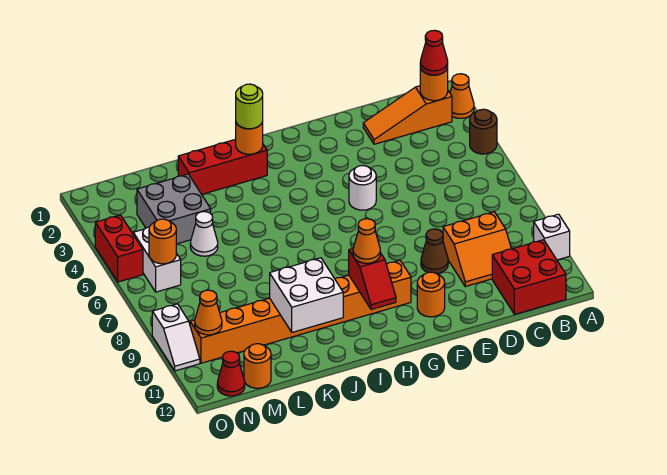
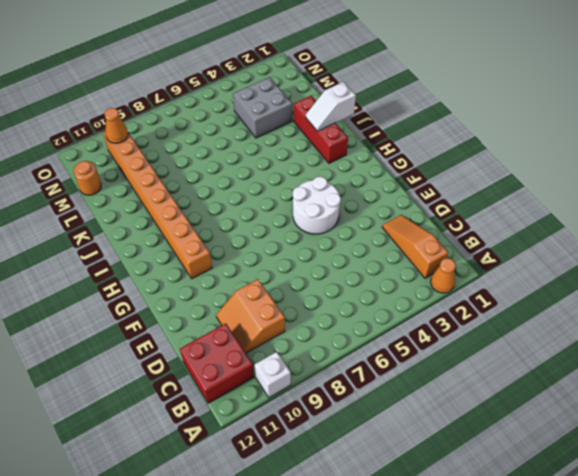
white round brick F4:G5 level 1 -> white round brick F5 level 1
white slope J1:J2 level 2 top 1 -> white slope O9:O10 level 1 top 9
none -> brown round brick A4 level 1
none -> brown cone E9 level 1
none -> orange round brick F11 level 1

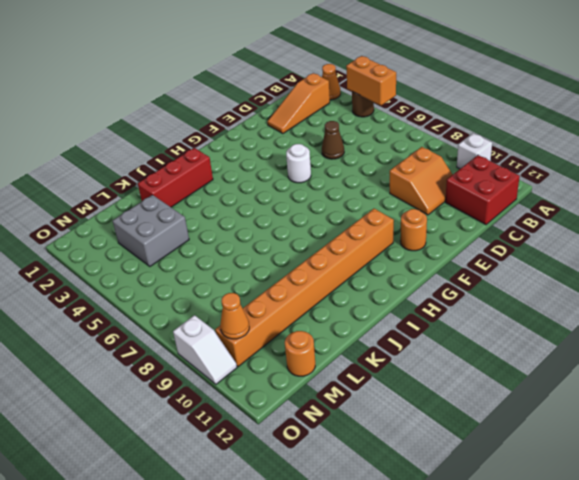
orange brick A4:A5 level 2 -> none
brown cone D5 level 1 -> brown cone E9 level 1
none -> white cone L5 level 1
none -> white brick N5:N6 level 1
none -> red cone N12 level 1

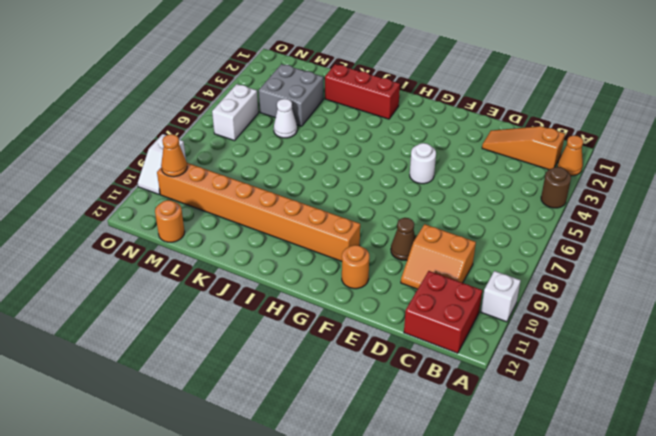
none -> red cone N12 level 1
none -> red brick O4:O5 level 1
none -> orange round brick B2 level 2

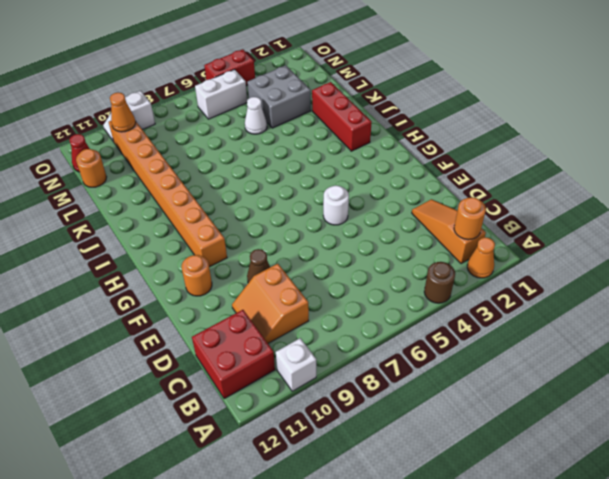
none -> red slope H10:H11 level 2 top 10
none -> orange round brick I2 level 2
none -> white brick J10:K11 level 2

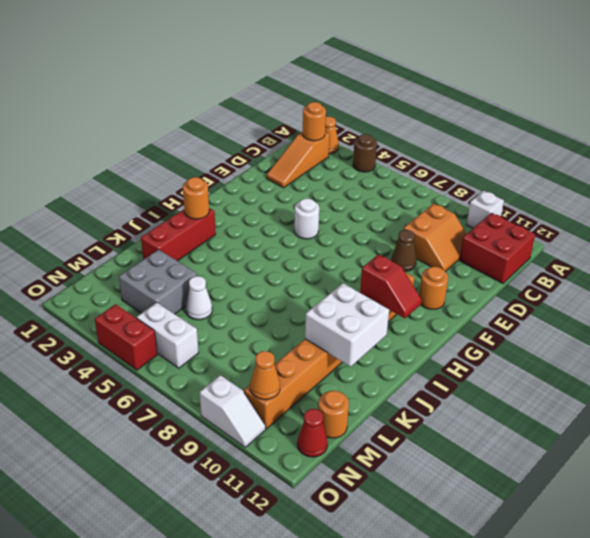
none -> orange round brick N6 level 2
none -> red cone B2 level 3
none -> orange cone H10 level 3

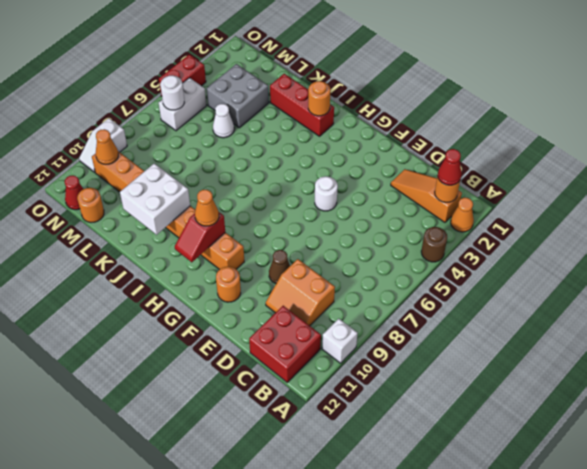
white round brick N6 level 2 -> orange round brick N6 level 2
none -> lime round brick I2 level 3

